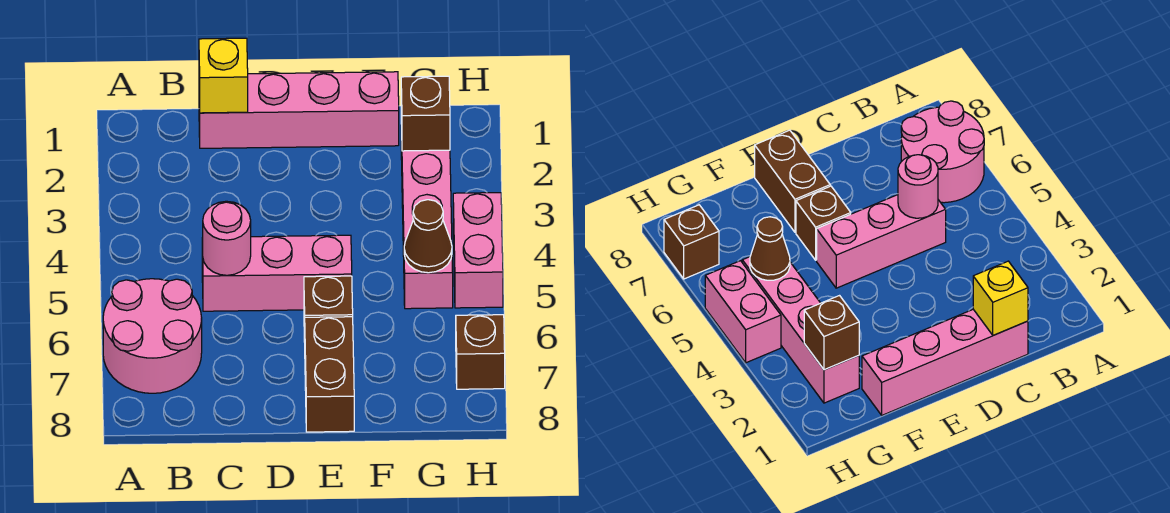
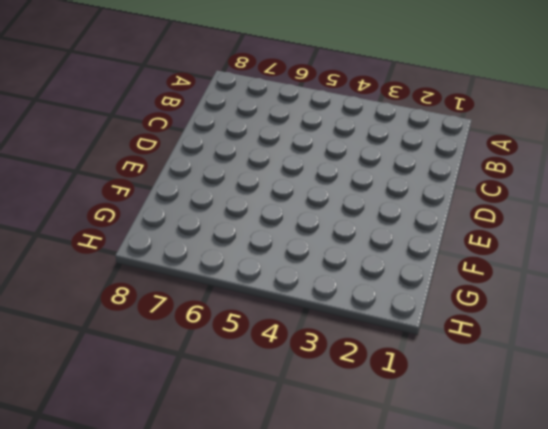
none -> pink round brick A6:B7 level 1
none -> pink brick C1:F1 level 1
none -> pink brick C5:E5 level 1

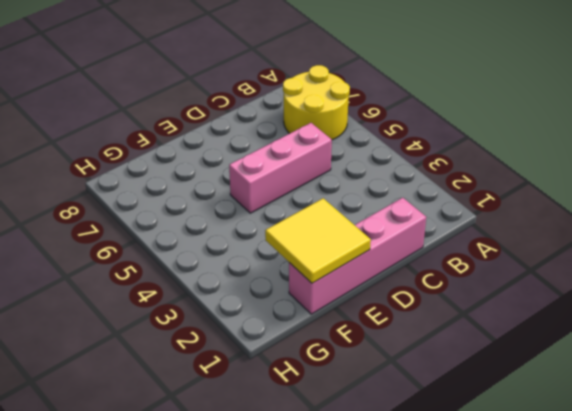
yellow round brick A6:B7 level 1 -> pink round brick A6:B7 level 1
yellow tile E1:F2 level 2 -> none
none -> brown brick E6 level 1
none -> brown brick E7:E8 level 1
none -> pink brick G2:G5 level 1

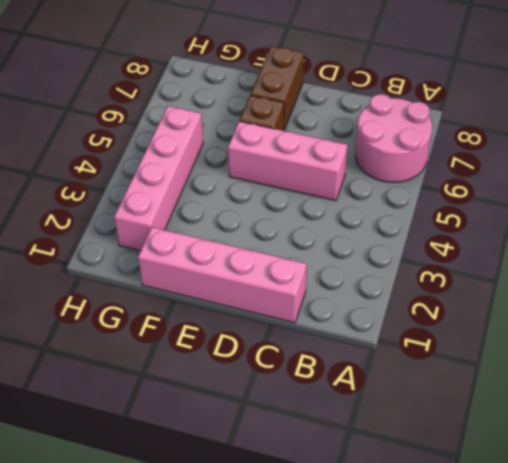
none -> pink brick H4:H5 level 1
none -> brown brick H7 level 1
none -> yellow brick C1 level 2

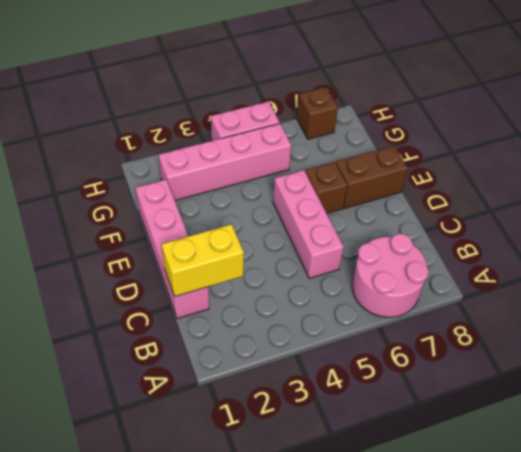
yellow brick C1:C2 level 2 -> yellow brick C1 level 2
none -> pink round brick C5 level 2
none -> brown brick G2 level 2
none -> brown cone G5 level 2

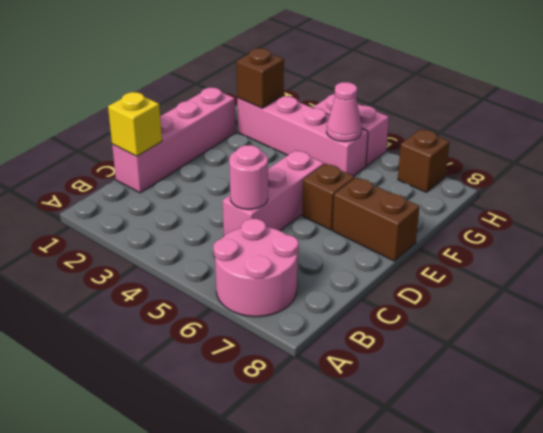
pink cone G5 level 2 -> brown cone G5 level 2

